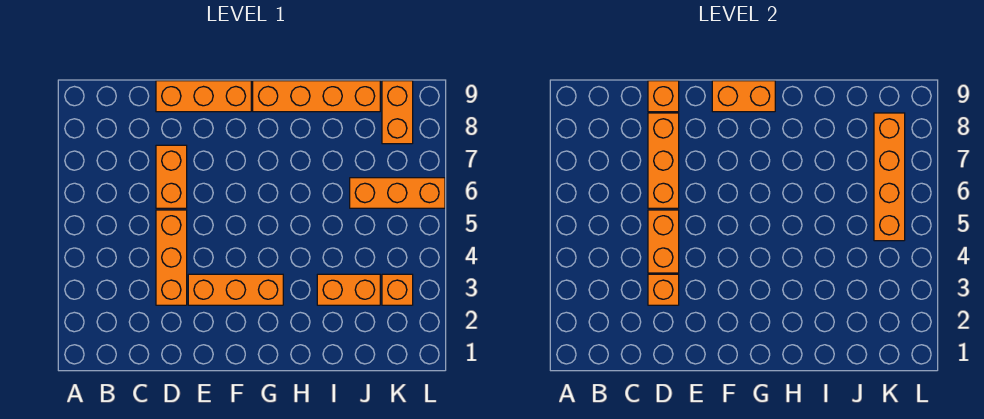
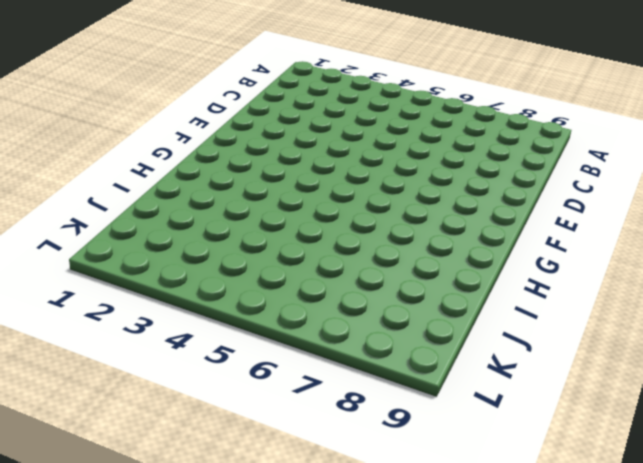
none -> orange brick D3:D5 level 1
none -> orange brick D6:D7 level 1
none -> orange brick D9:F9 level 1

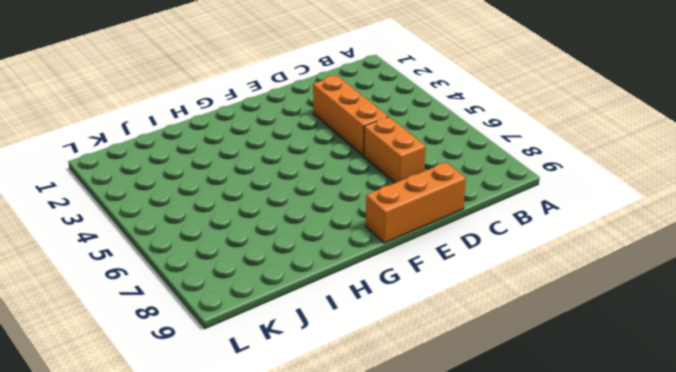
none -> orange brick E3:G3 level 1
none -> orange brick G9:J9 level 1
none -> orange brick I3:J3 level 1

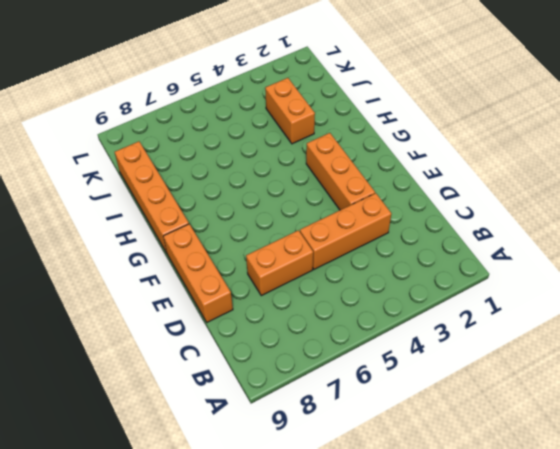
none -> orange brick J6:L6 level 1
none -> orange brick K3 level 1
none -> orange brick K8:K9 level 1

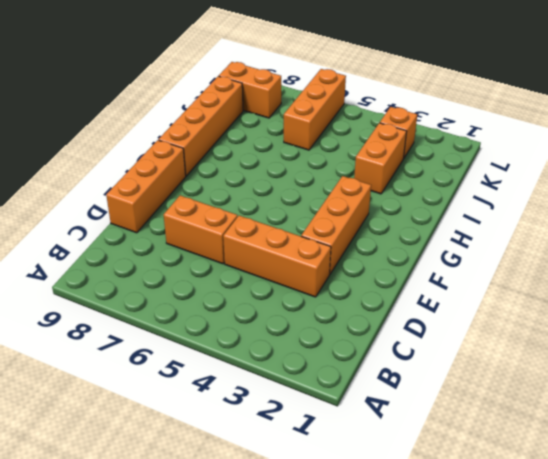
none -> orange brick D3 level 2
none -> orange brick D4:D5 level 2
none -> orange brick D6:D8 level 2

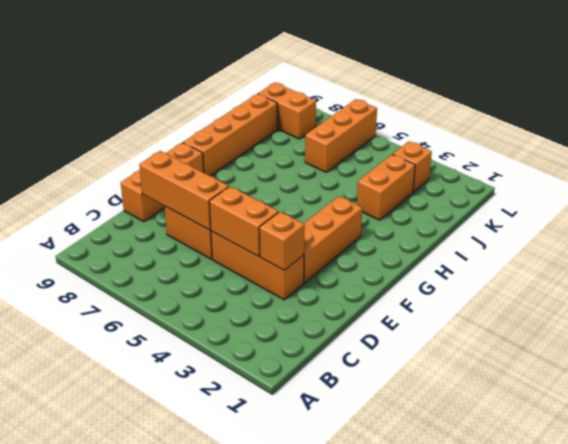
none -> orange brick D9 level 2
none -> orange brick F9:G9 level 2
none -> orange brick K5:K8 level 2

